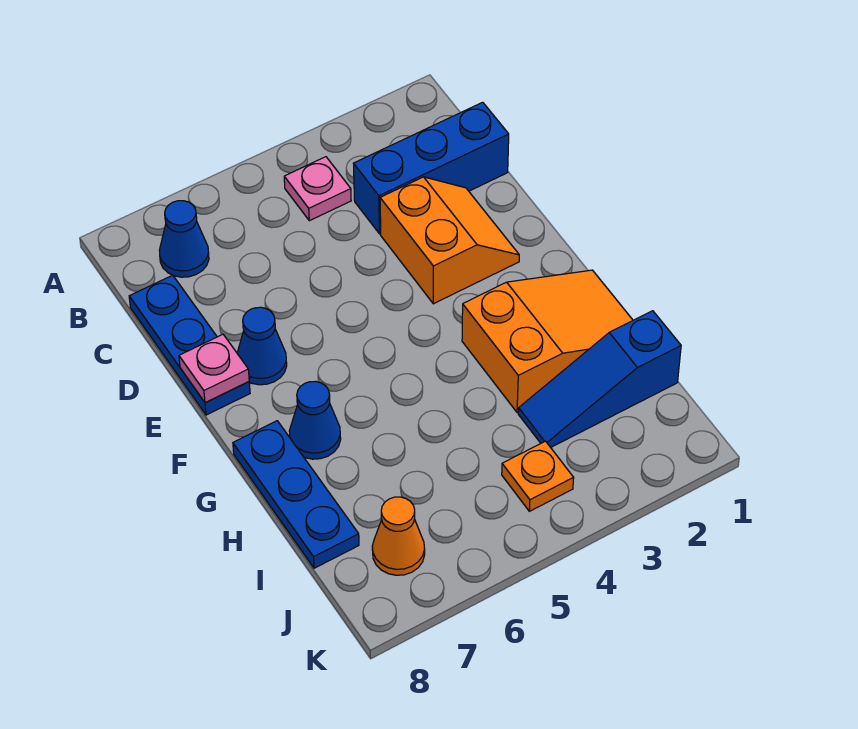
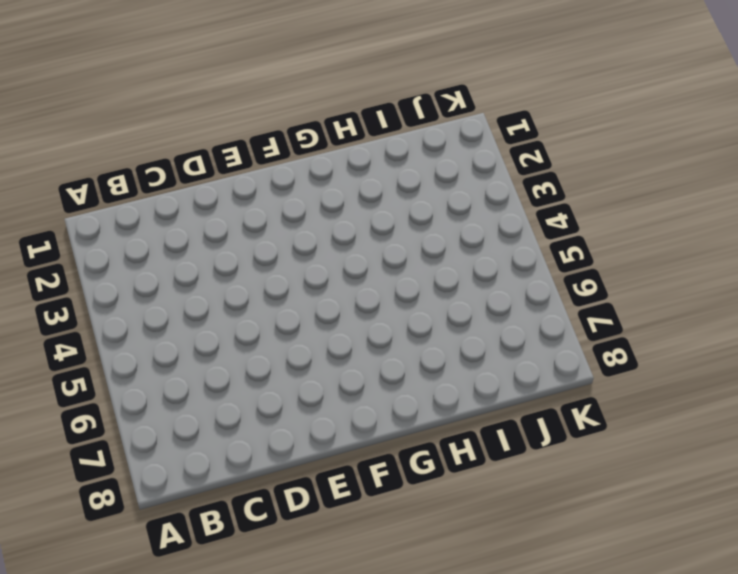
none -> pink plate B4 level 1
none -> blue cone B7 level 1
none -> blue brick C1:C3 level 1

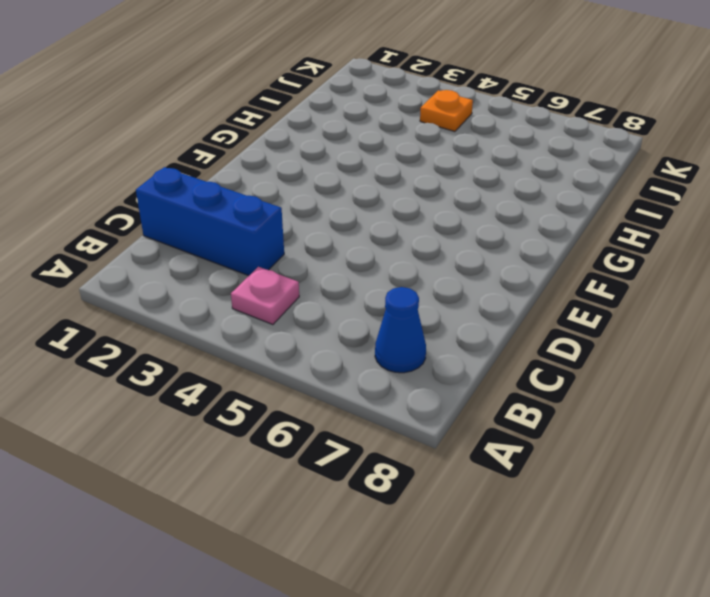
none -> blue plate C8:E8 level 1
none -> orange slope D2:E3 level 1 top 3
none -> blue cone E7 level 1

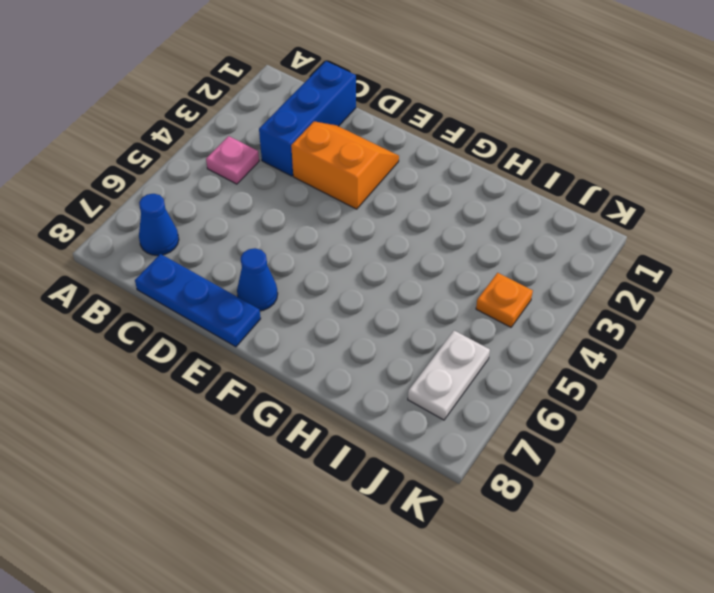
white plate J6:J7 level 1 -> orange cone J7 level 1
none -> orange slope G1:H3 level 1 top 3
none -> blue cone G7 level 1
none -> blue plate G8:I8 level 1

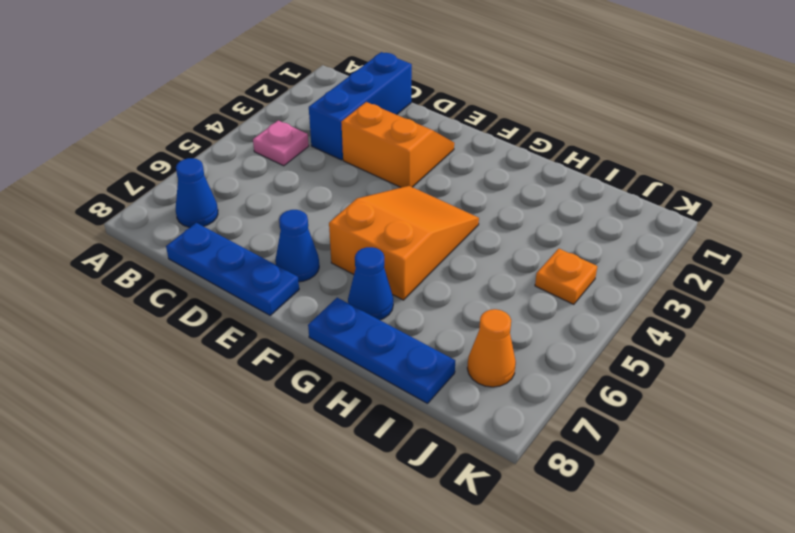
orange slope F4:G6 level 1 top 6 -> orange slope G1:H3 level 1 top 3
none -> blue slope I1:I3 level 1 top 1
none -> pink plate E8 level 2

